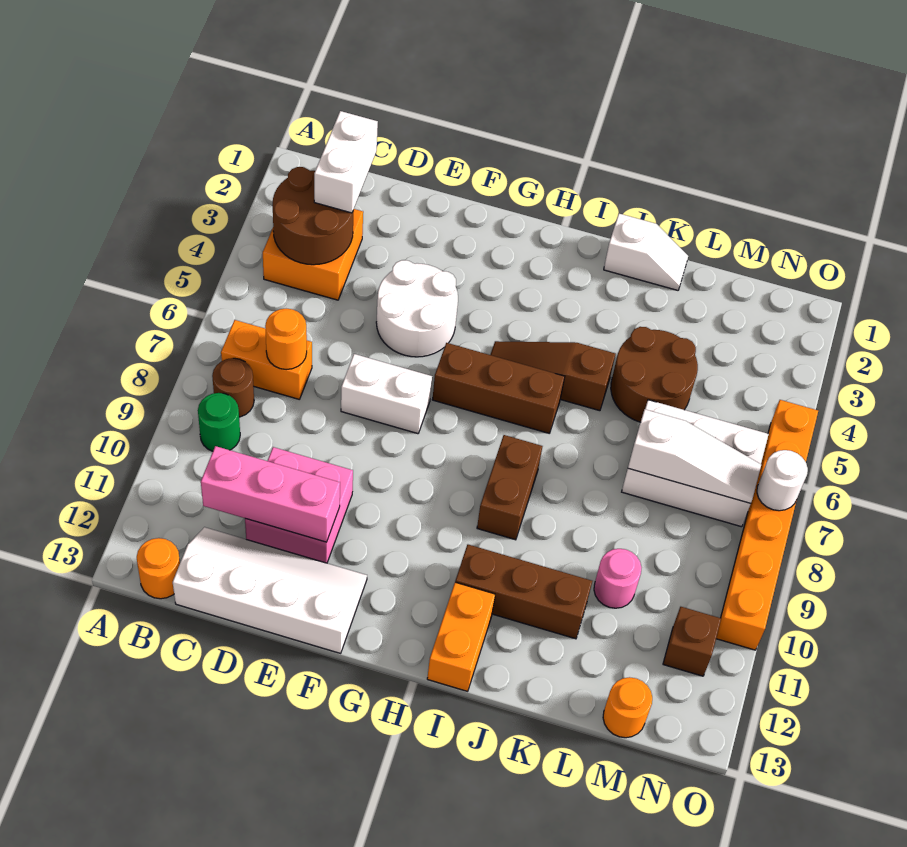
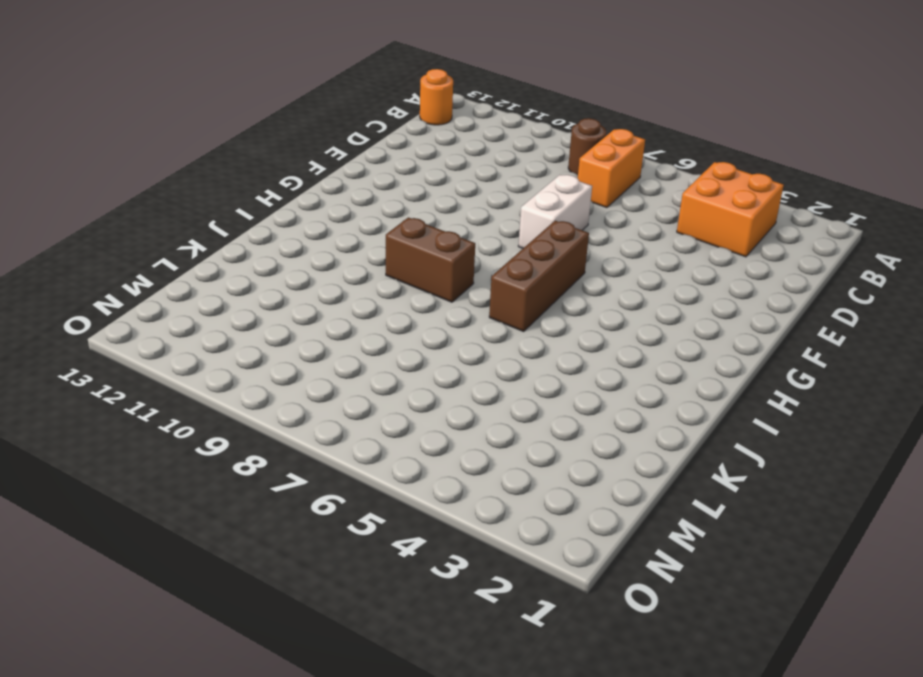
none -> green round brick B9 level 1
none -> white slope C12:F13 level 1 top 13
none -> pink brick D10:E11 level 1

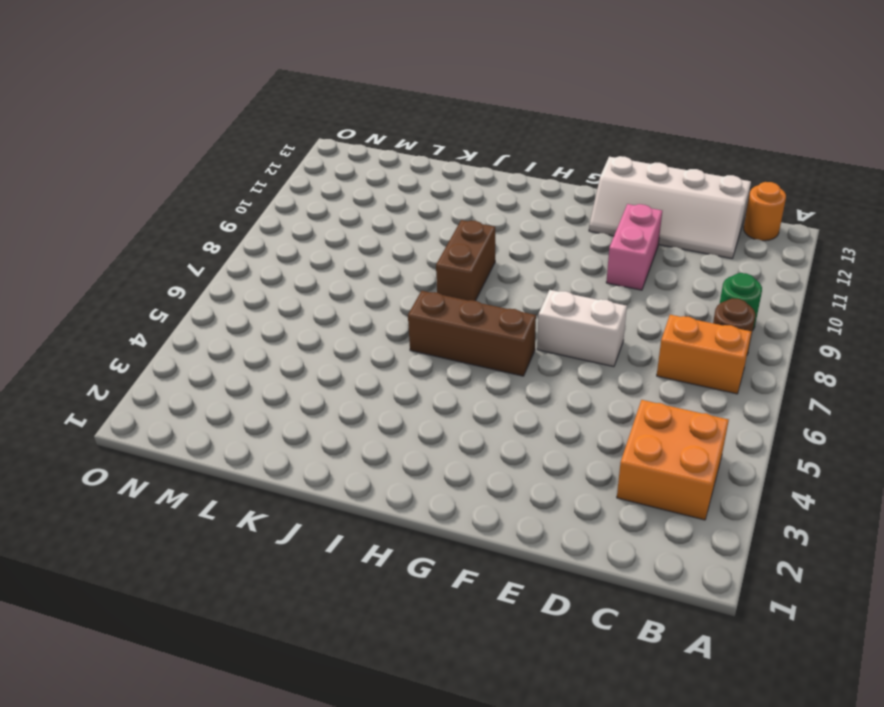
pink brick E10:E11 level 1 -> pink brick D10:E11 level 1
none -> white round brick E4:F5 level 1
none -> brown slope H5:J5 level 1 top J
none -> brown brick I11:K11 level 1

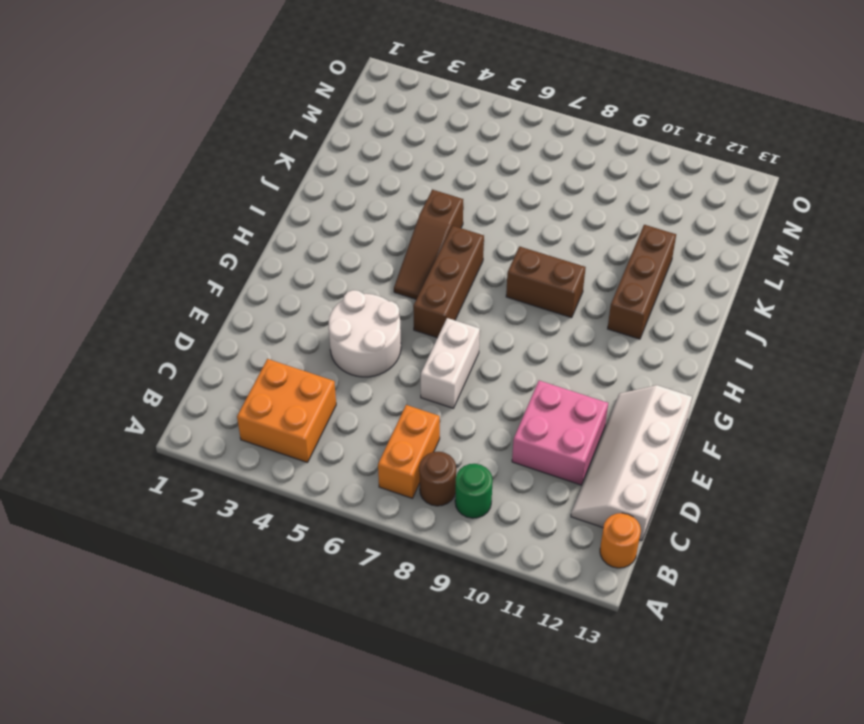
none -> orange brick I12:I13 level 1
none -> white slope J1:K1 level 1 top J
none -> brown round brick K4:L5 level 1

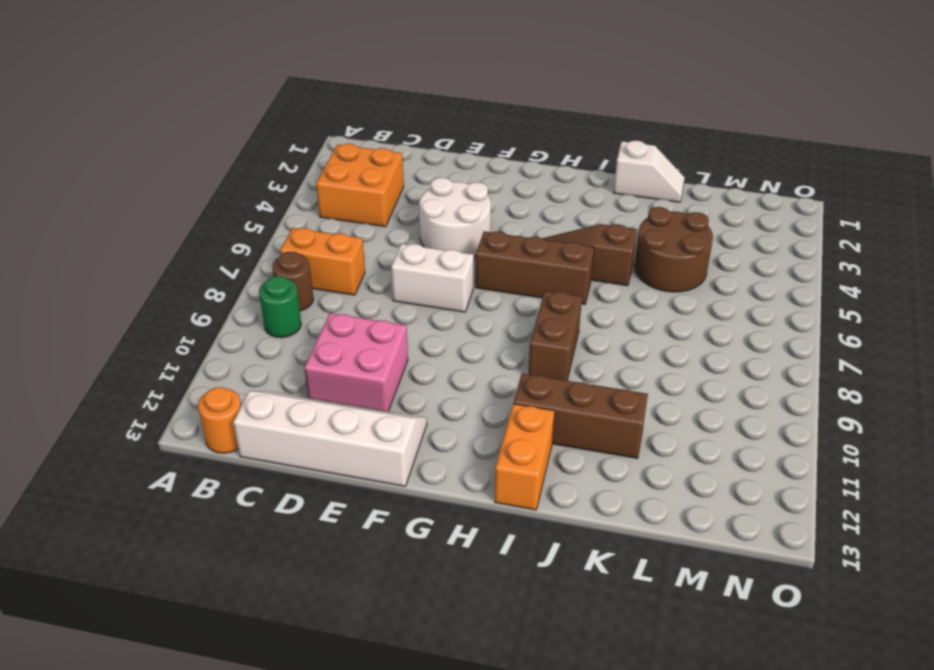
none -> white brick L6:N7 level 1
none -> pink round brick L10 level 1
none -> orange round brick M13 level 1

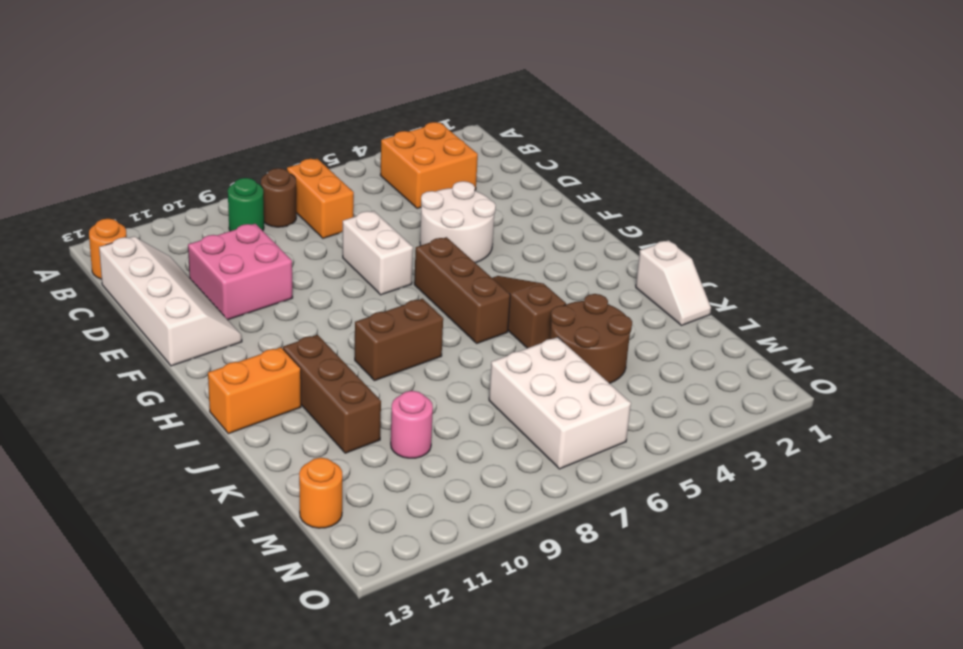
none -> brown brick N11 level 1
none -> orange brick O5:O10 level 1
none -> brown round brick B3:C4 level 2

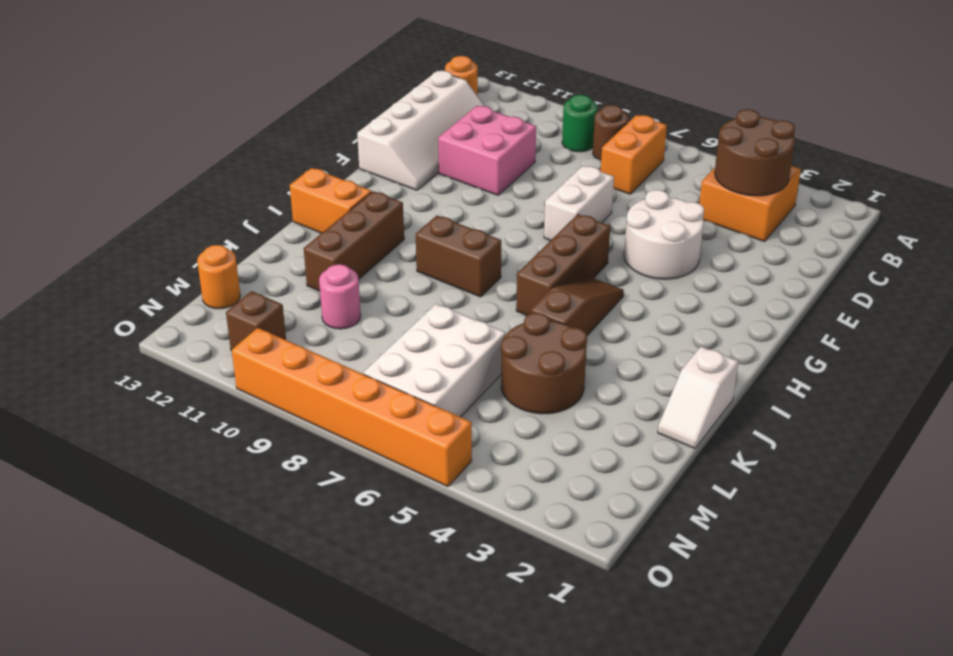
none -> orange round brick C7 level 2
none -> pink brick C11:E11 level 2
none -> white slope L7:N7 level 2 top L

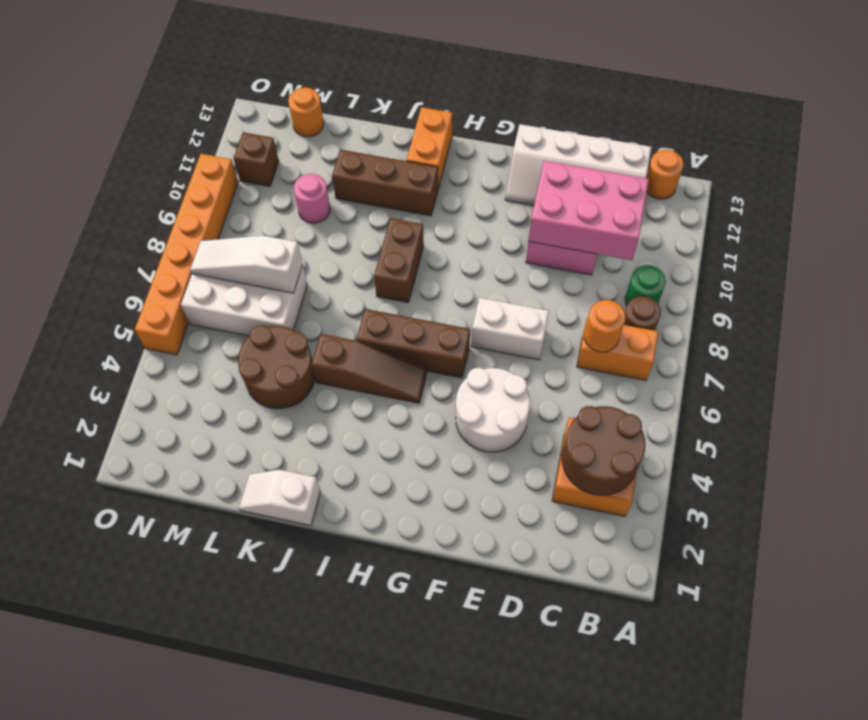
pink brick C10:E11 level 2 -> pink brick C11:E11 level 2
none -> white round brick O7 level 2
none -> white brick C2:C3 level 3

